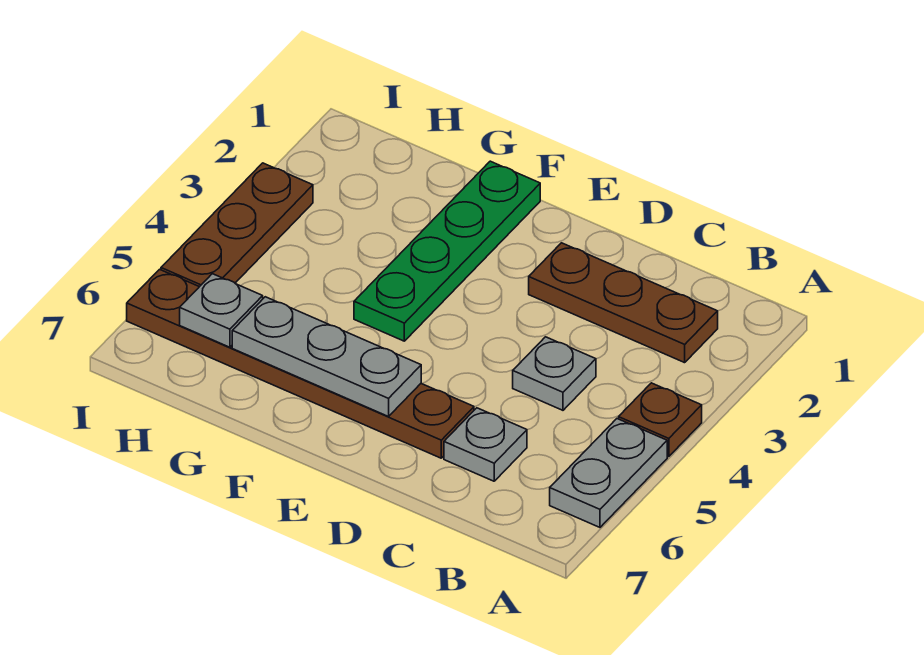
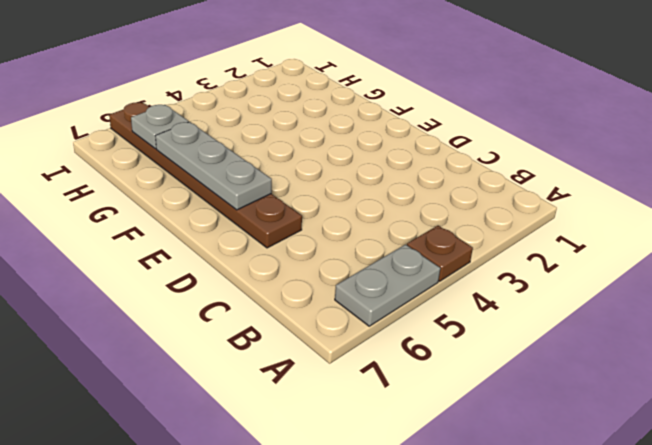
none -> brown plate B2:D2 level 1
none -> grey plate C4 level 1

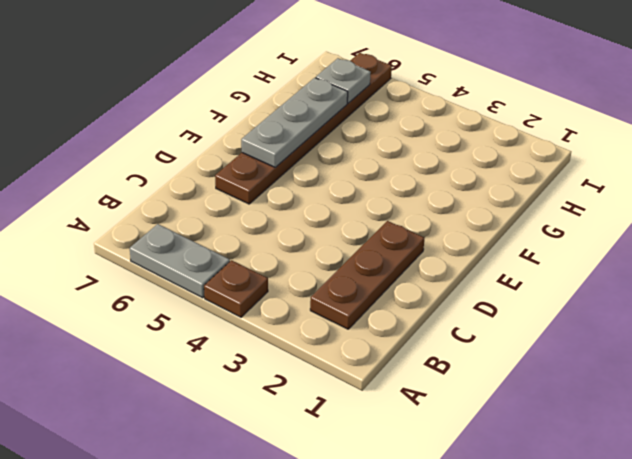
none -> grey plate C4 level 1
none -> grey plate C6 level 1

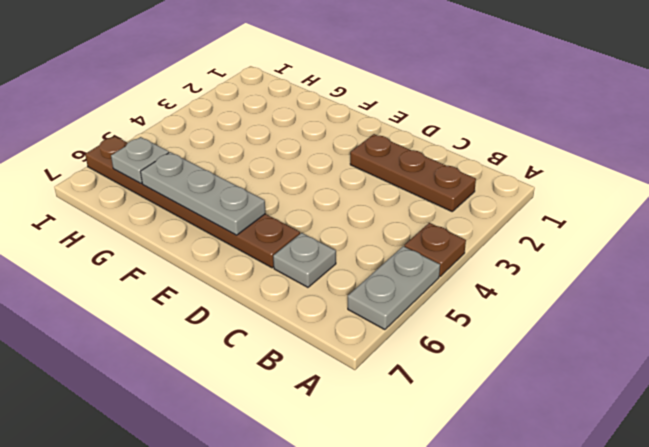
none -> grey plate C4 level 1
none -> green plate F1:F4 level 1

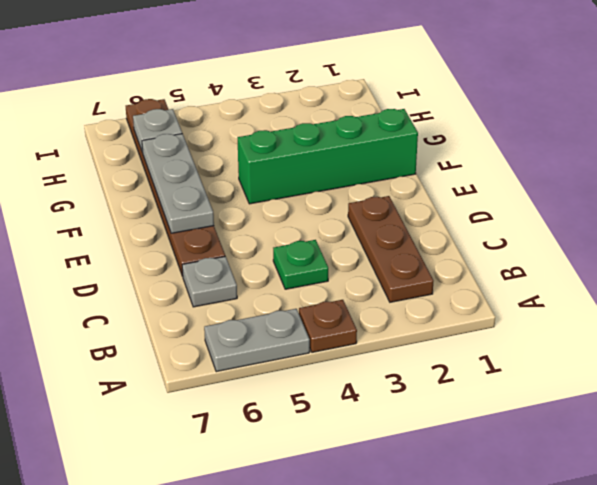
green plate C4 level 1 -> grey plate C4 level 1
green brick F1:F4 level 1 -> green plate F1:F4 level 1
none -> brown plate I3:I5 level 1

